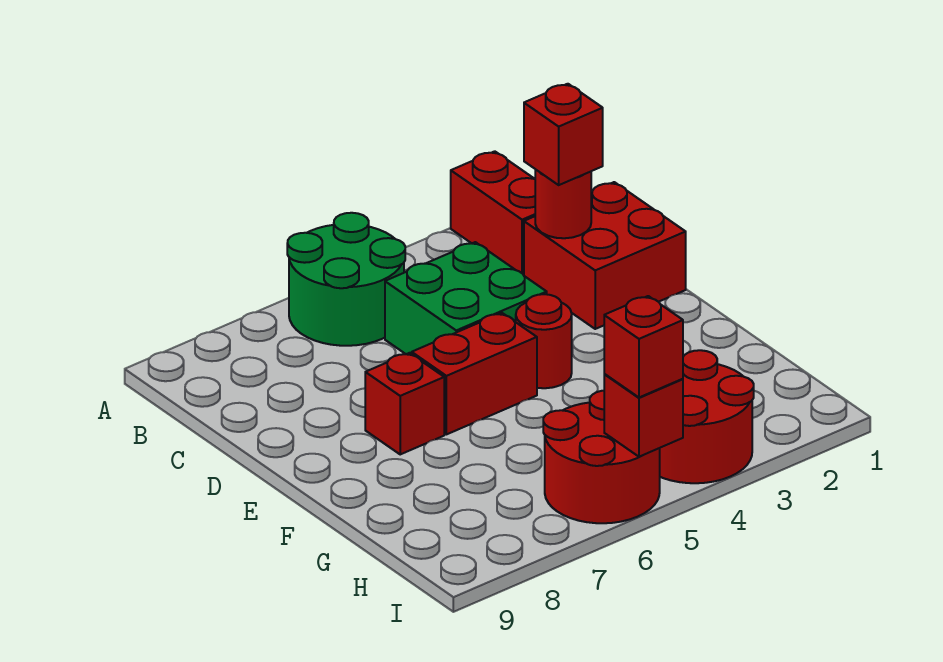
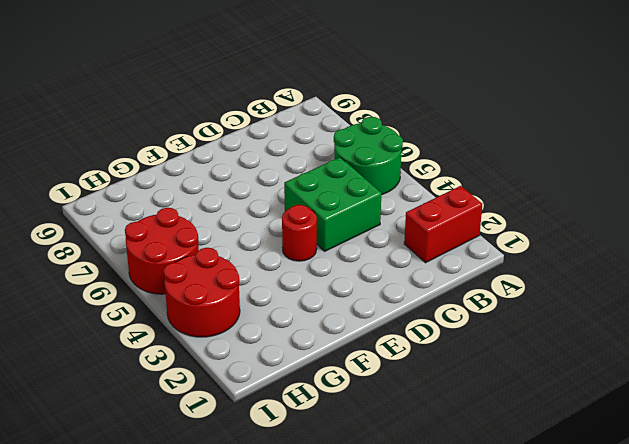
none -> red brick C1:D2 level 1
none -> red brick E5:E6 level 1
none -> red brick E7 level 1

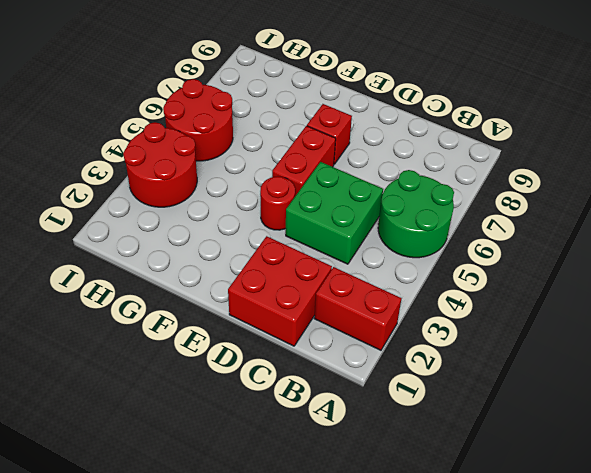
none -> red round brick C2 level 2
none -> red brick I5 level 2
none -> red brick C2 level 3

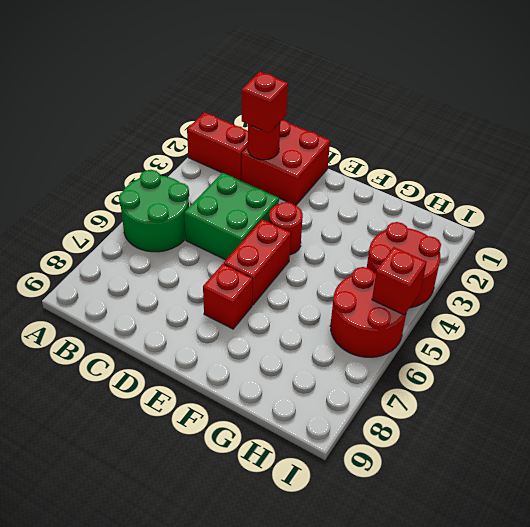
none -> red brick I5 level 3

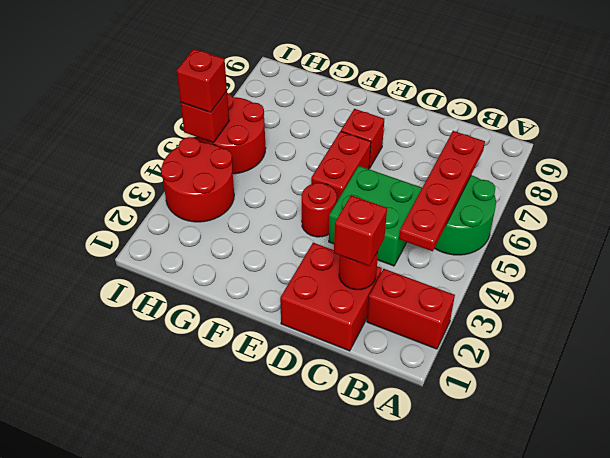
red plate B4:B7 level 2 -> none

